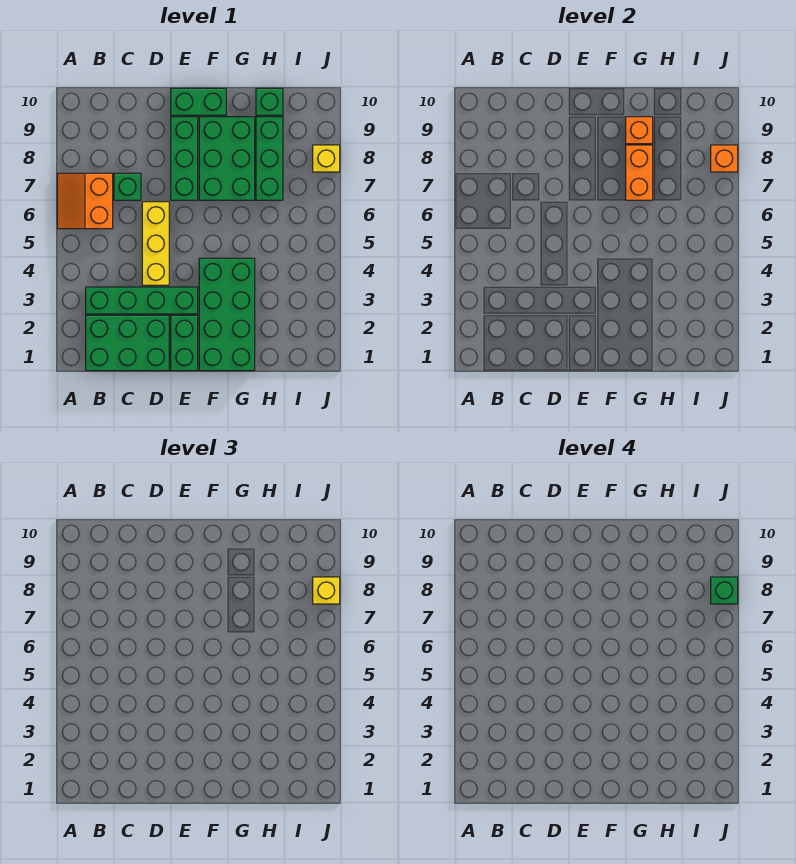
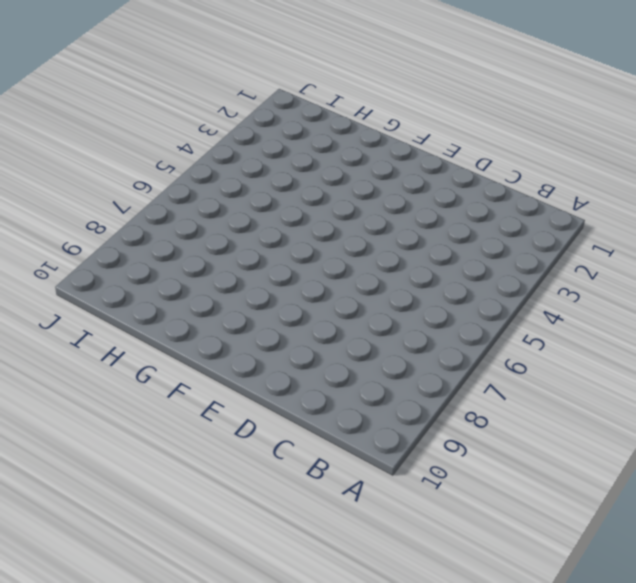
none -> orange slope A6:B7 level 1 top B
none -> green brick B1:D2 level 1
none -> green brick B3:E3 level 1

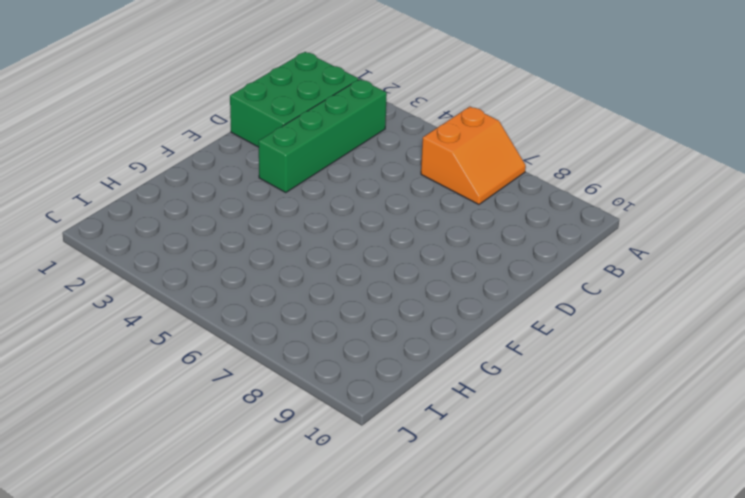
orange slope A6:B7 level 1 top 6 -> orange slope A6:B7 level 1 top B
none -> green brick C7 level 1
none -> yellow brick D4:D6 level 1
none -> green brick E1:E2 level 1

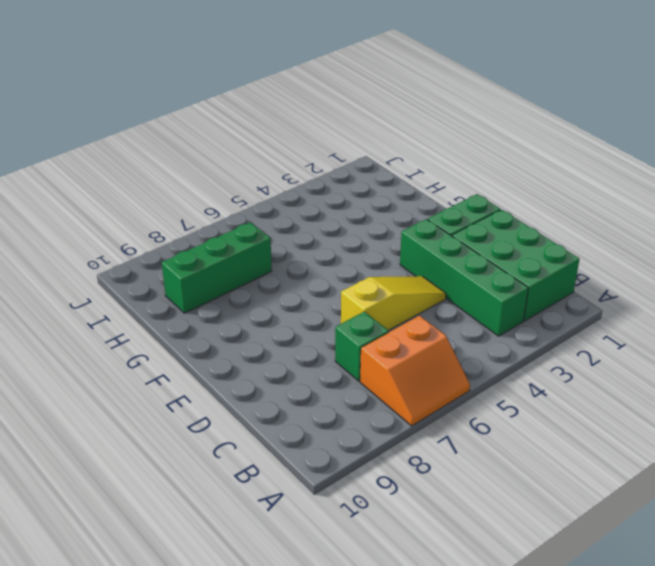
yellow slope D4:D6 level 1 top 6 -> yellow brick D4:D6 level 1
none -> green brick E7:E9 level 1
none -> green brick E10:F10 level 1
none -> green brick F1:G4 level 1

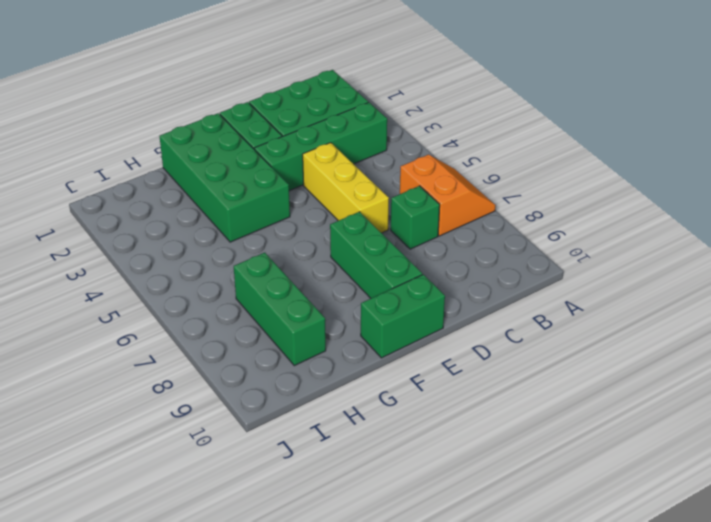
none -> green brick F7:G9 level 1
none -> green brick H10 level 1
none -> yellow brick J8 level 1

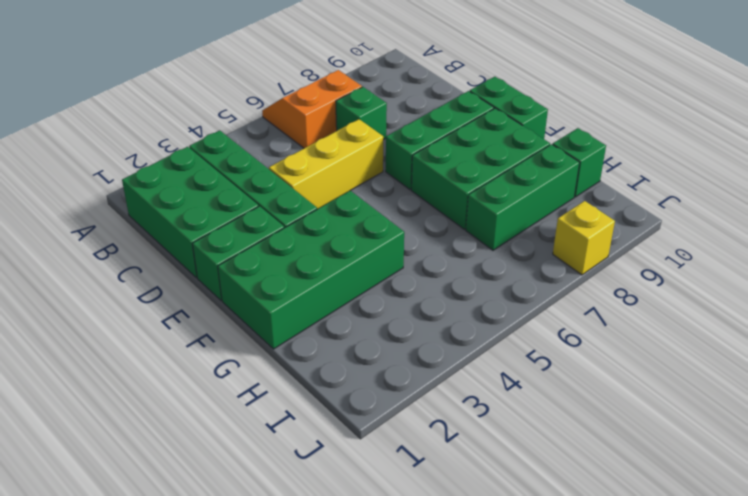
none -> orange brick G7:G8 level 2
none -> orange brick G9 level 2
none -> orange brick J8 level 2

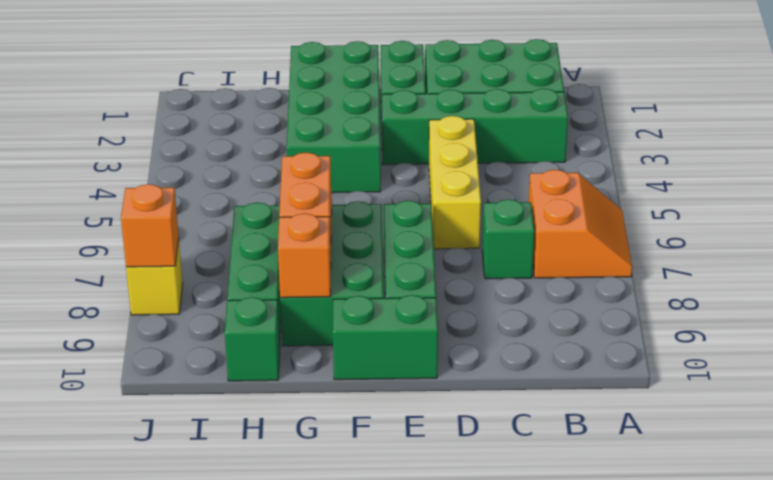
none -> yellow brick J8 level 3
none -> green brick J8 level 4

